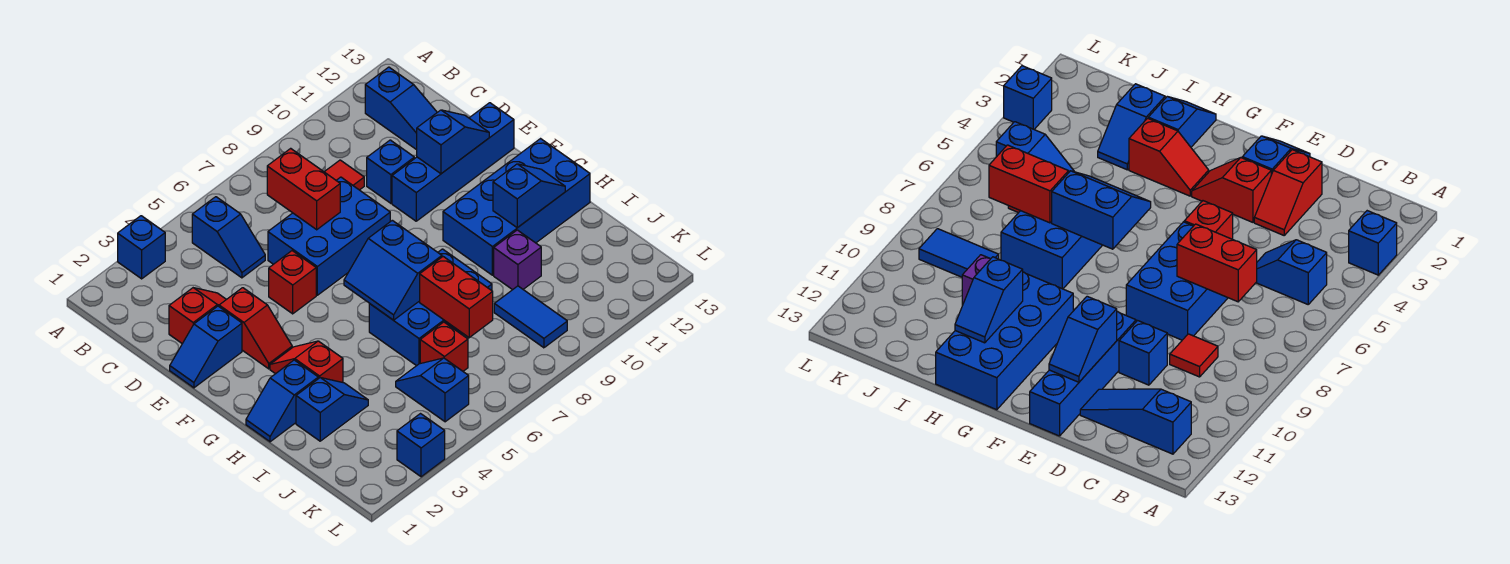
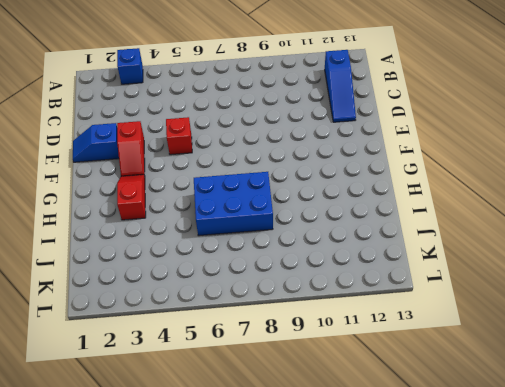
none -> blue slope B5:C5 level 1 top B
none -> red tile C9 level 1
none -> red slope D2:D3 level 1 top 2

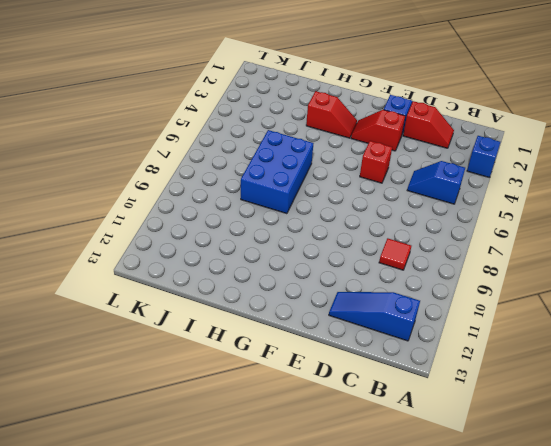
red slope C2:D2 level 1 top D -> red slope D2:D3 level 1 top 2
none -> blue brick D6:E8 level 1
none -> blue brick D10 level 1
none -> blue brick E10:E13 level 1

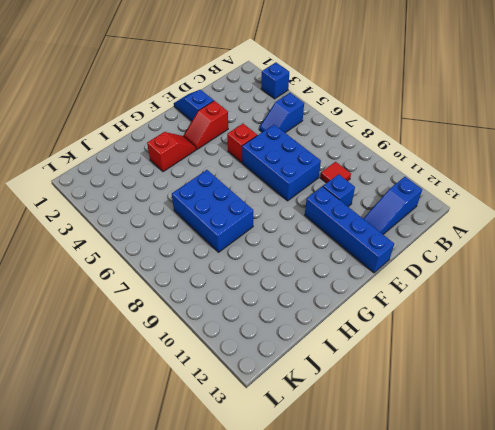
none -> red slope D2:D3 level 1 top 2
none -> blue brick G10:H13 level 1
none -> blue slope H1:H2 level 1 top 2

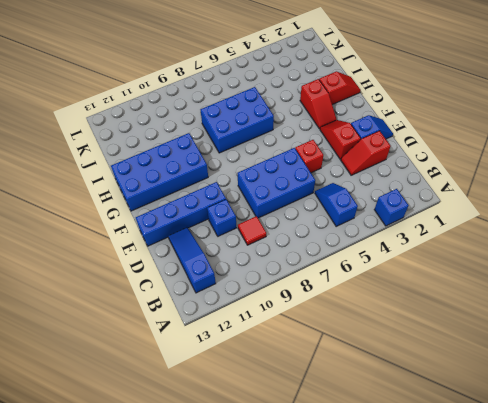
red slope H1:H2 level 1 top 2 -> blue slope H1:H2 level 1 top 2
none -> blue slope I2:I3 level 1 top 2
none -> purple brick I10 level 1
none -> blue slope J5:K5 level 1 top K

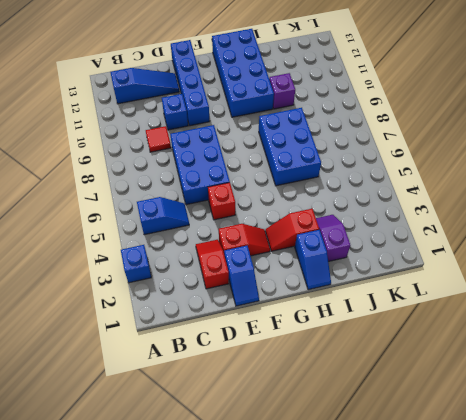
purple slope I2:I3 level 1 top 2 -> blue slope I2:I3 level 1 top 2
none -> blue slope J5:K5 level 1 top K
none -> red brick J6 level 1
none -> blue tile J9:K9 level 1

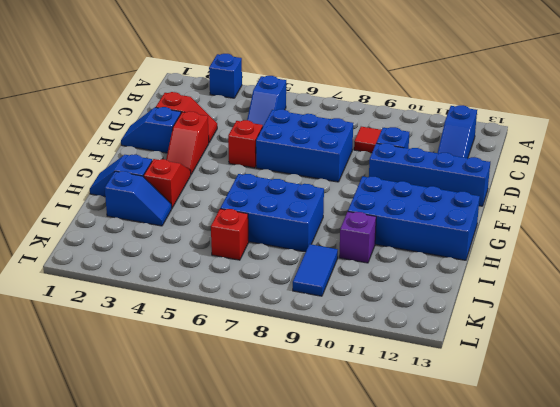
none -> blue slope J5:K5 level 1 top K
none -> blue brick L3 level 1
none -> red brick C7:D7 level 2

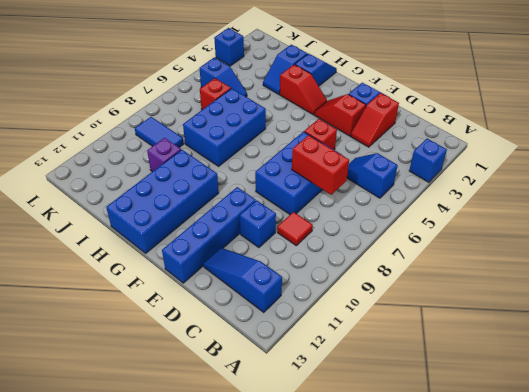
none -> blue slope E11:E12 level 2 top 11
none -> blue slope G6:H7 level 2 top 7
none -> blue slope H11:H12 level 2 top 11

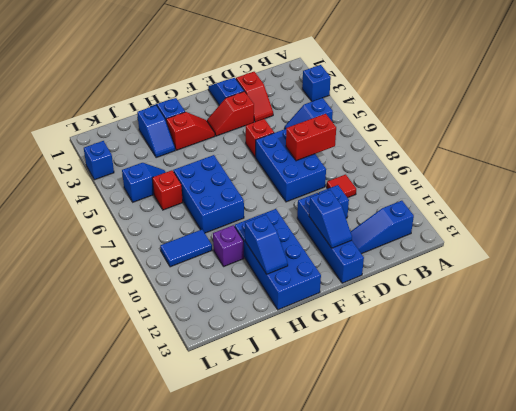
none -> blue slope G6:H7 level 2 top 7
none -> red brick I7:J7 level 2

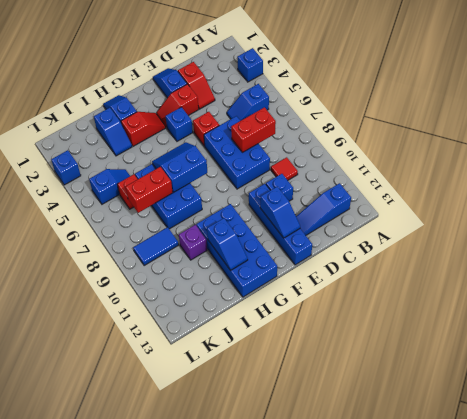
blue brick F4 level 1 -> none

